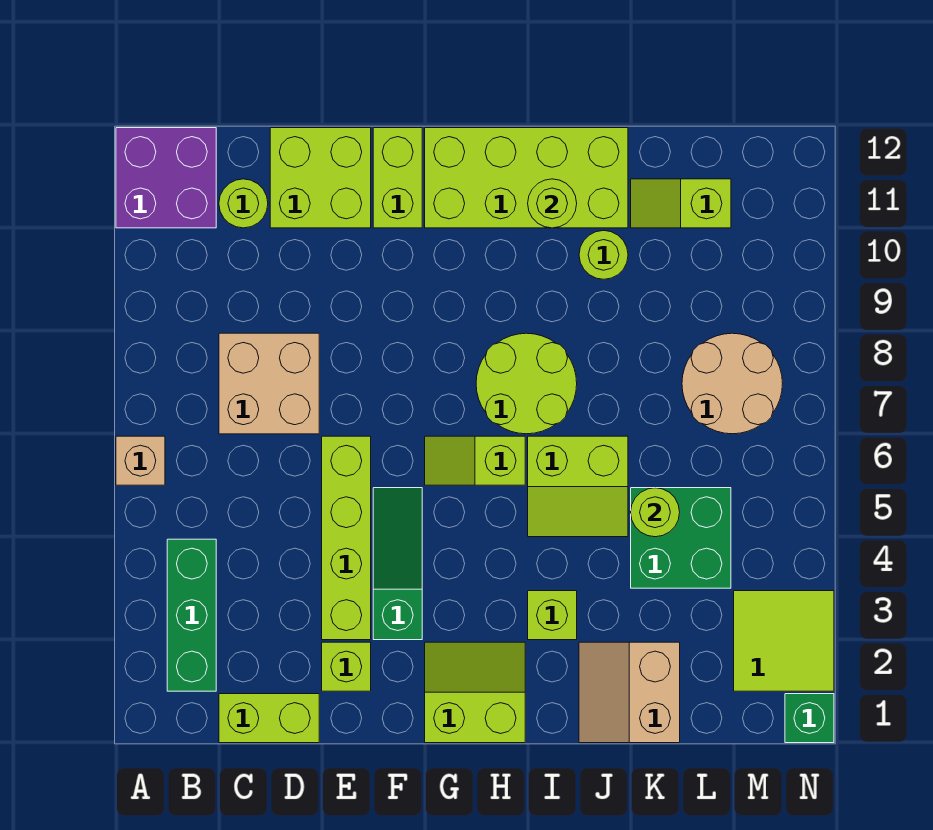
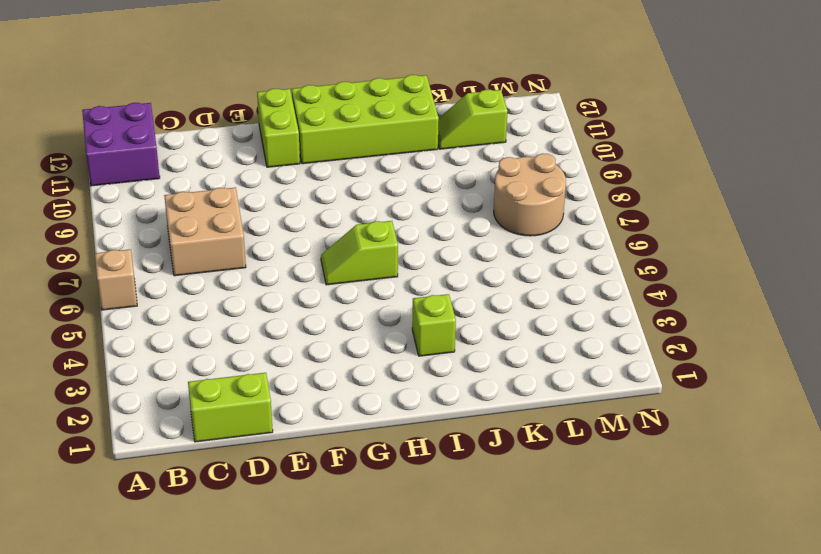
none -> green brick B2:B4 level 1
none -> lime round brick C11 level 1
none -> lime brick D11:E12 level 1

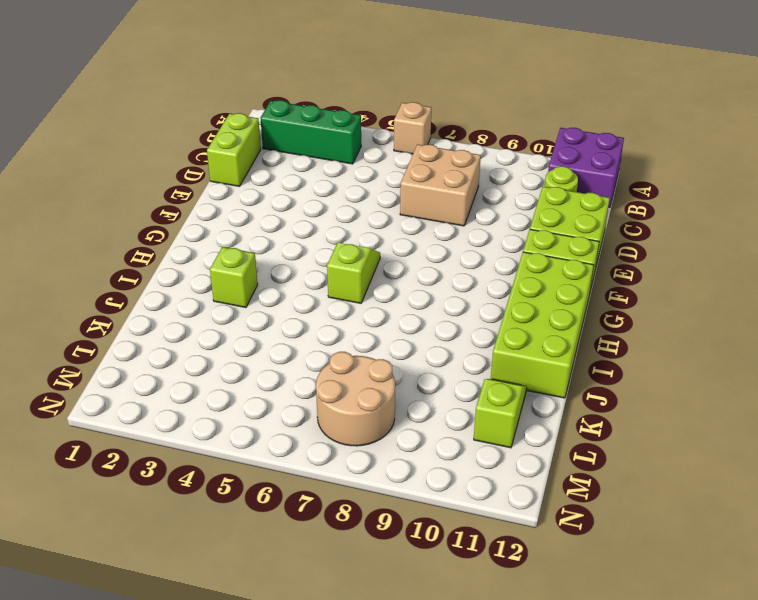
none -> lime brick E2 level 1
none -> lime brick E3:E6 level 1
none -> green slope F3:F5 level 1 top 3

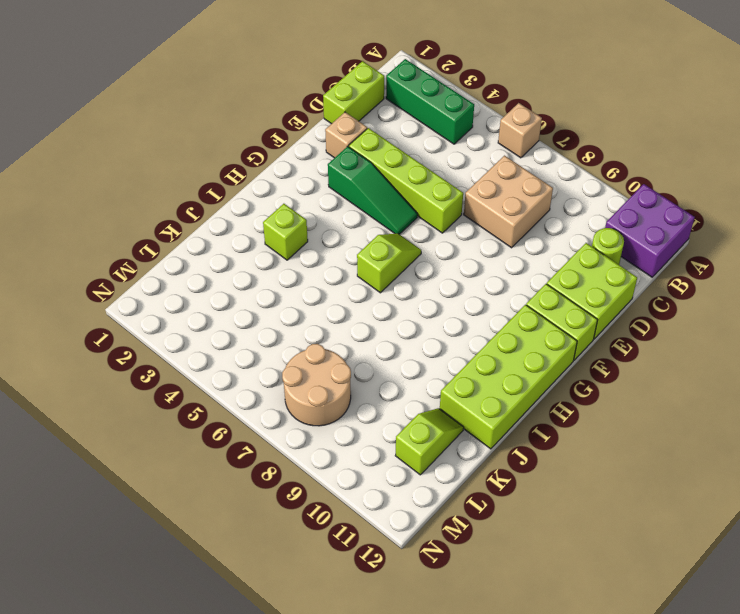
tan brick E2 level 1 -> lime brick E2 level 1
none -> lime slope G1:H2 level 1 top 1
none -> lime round brick H7:I8 level 1
none -> lime slope I5:J6 level 1 top 6

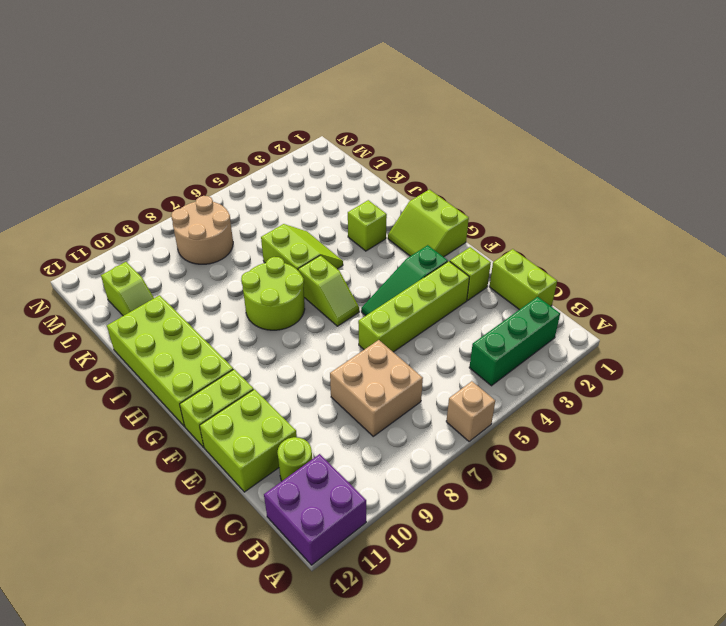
none -> tan slope J1:K2 level 1 top K
none -> lime round brick J10 level 1
none -> green brick K4:L5 level 1

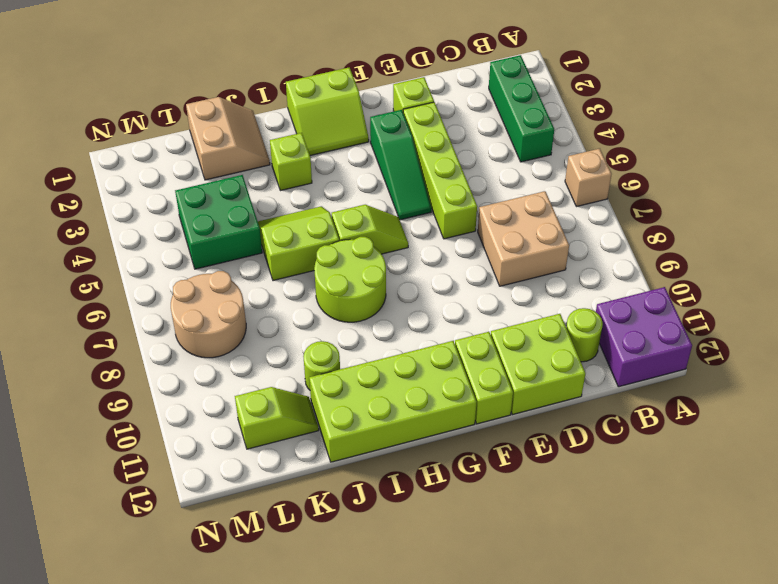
none -> lime brick C1:D1 level 1
none -> lime tile M2:N3 level 1
none -> green brick N1 level 1

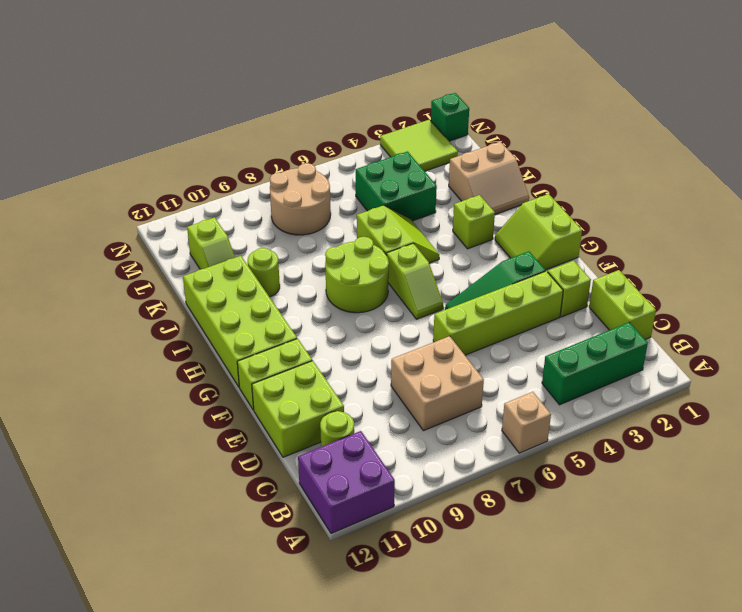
none -> lime round brick I11 level 2
none -> lime round brick K5 level 2

